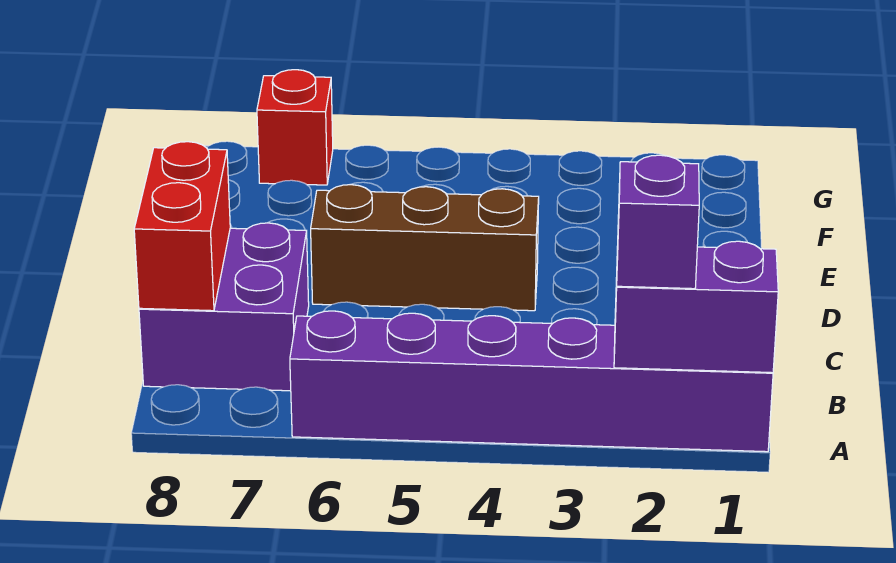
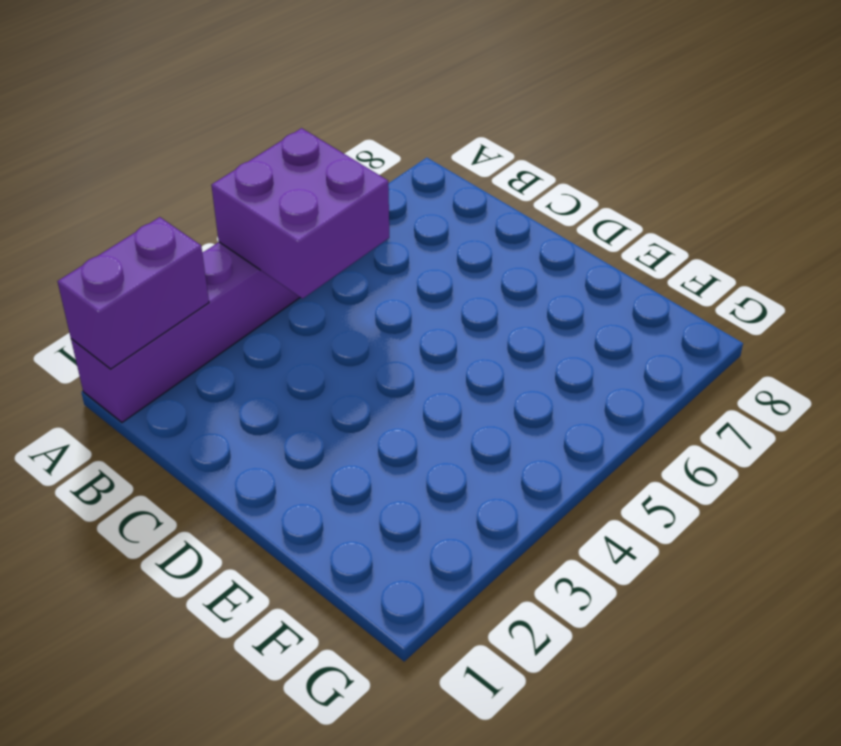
purple brick A4:B5 level 2 -> purple brick B7:C8 level 1
none -> brown brick D4:D6 level 1
none -> red brick G7 level 1

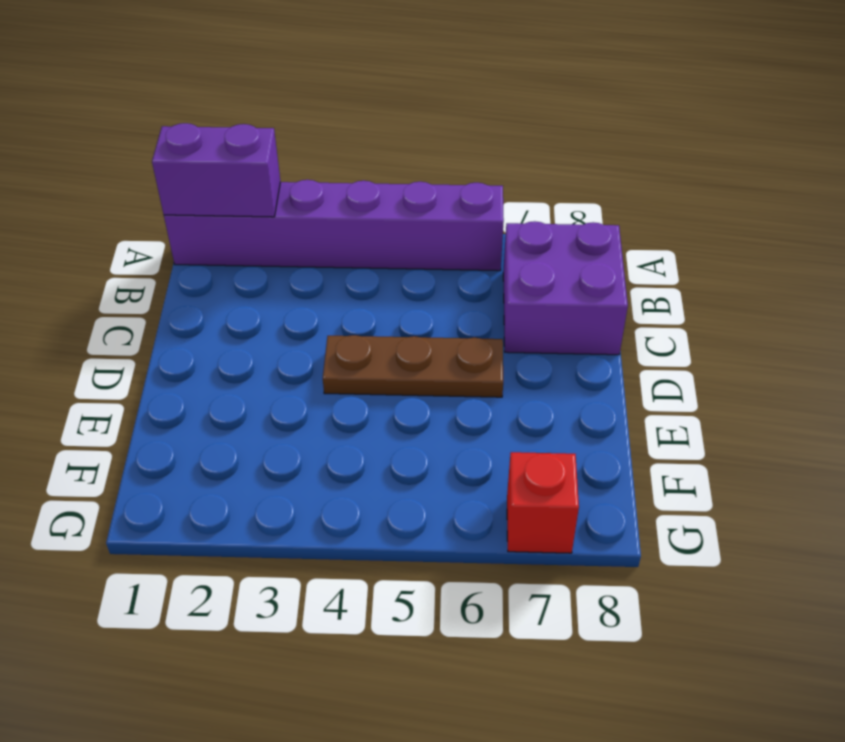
brown plate D4:D6 level 1 -> brown brick D4:D6 level 1
none -> red brick B8:C8 level 2
none -> purple brick A2 level 3

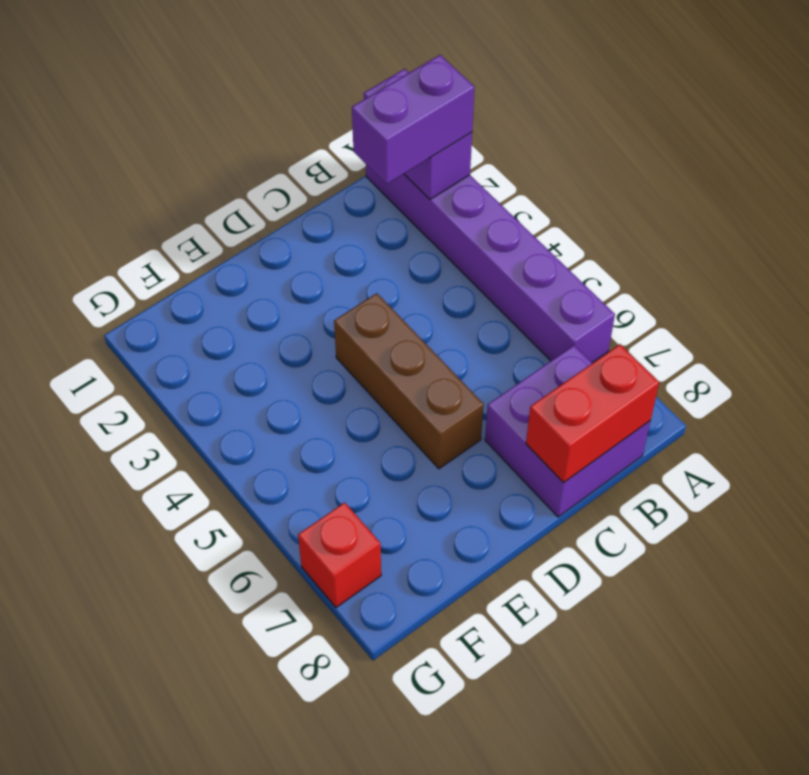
purple brick A2:B2 level 3 -> purple brick A2 level 3

